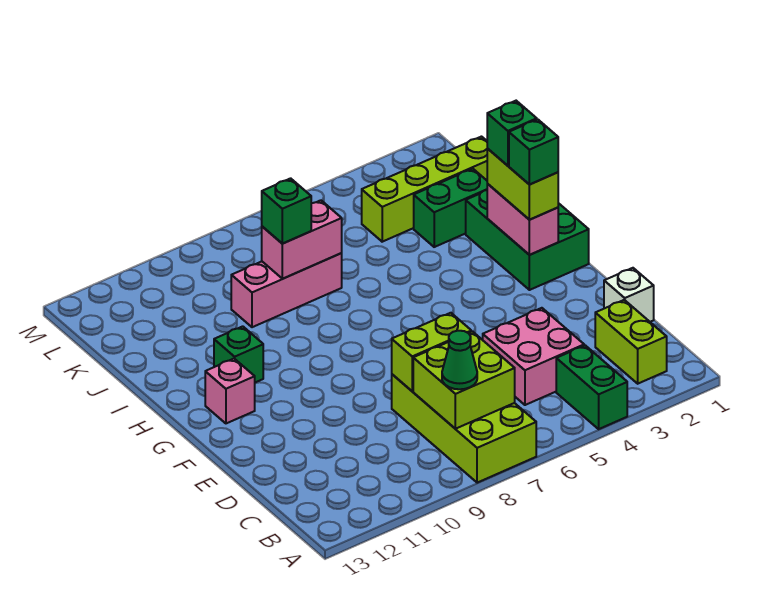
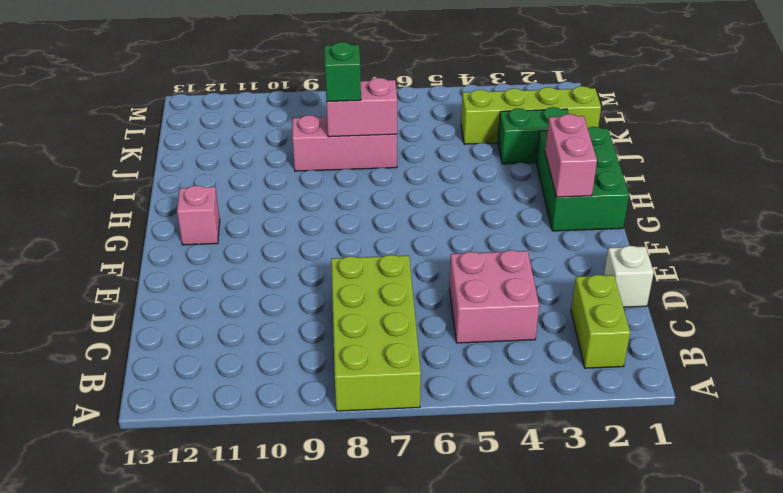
none -> green brick A4:B4 level 1
none -> green brick H11 level 1
none -> lime brick B7:C8 level 2

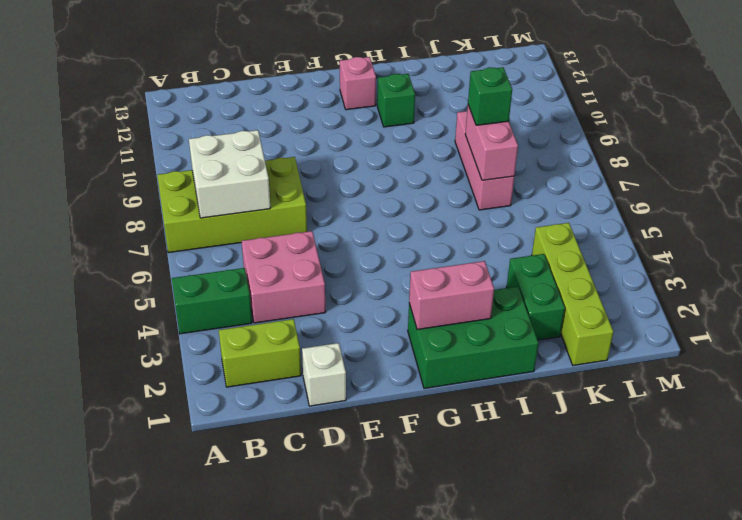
white brick B7:C8 level 2 -> lime brick B7:C8 level 2
none -> lime brick D7:D8 level 2
none -> green cone B8 level 3
none -> lime brick G2:H2 level 3

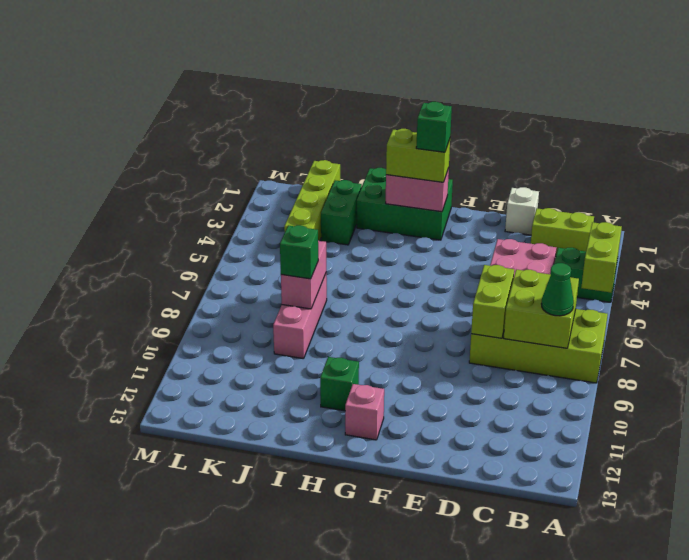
lime brick A4:A5 level 2 -> none
none -> green brick H2 level 4

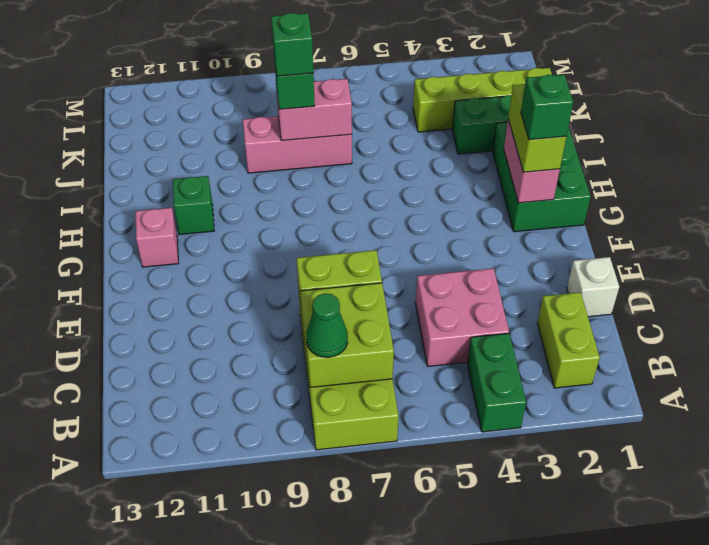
green brick J8 level 4 -> green brick H2 level 4

